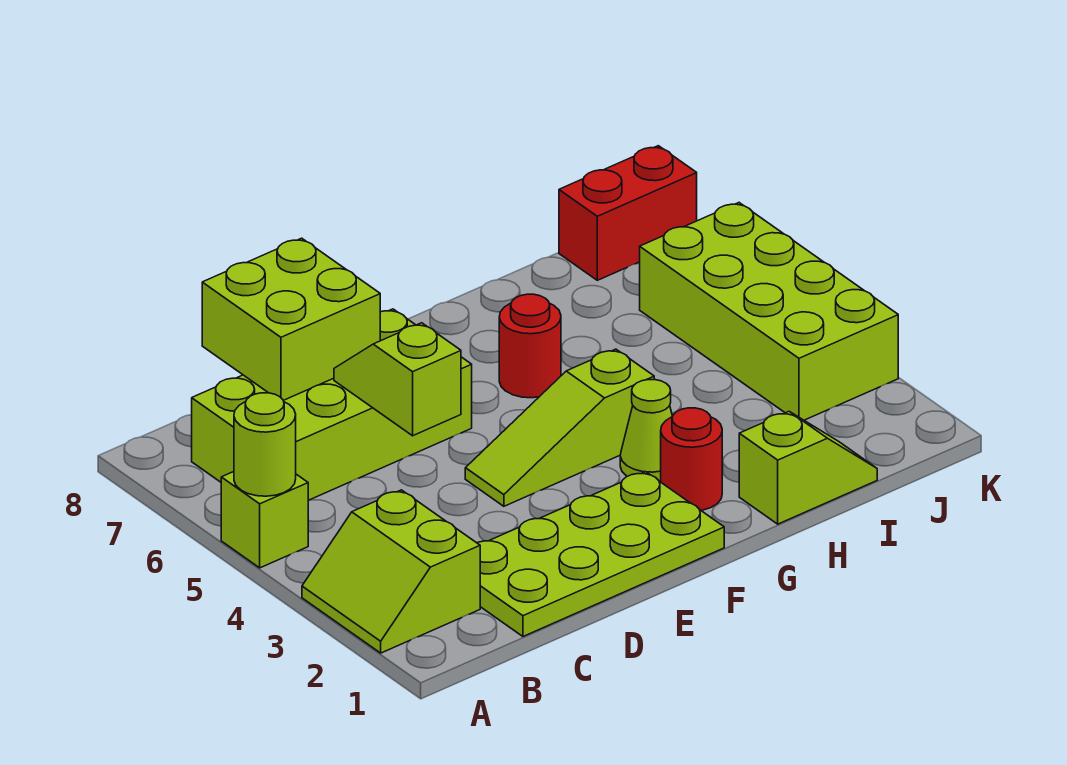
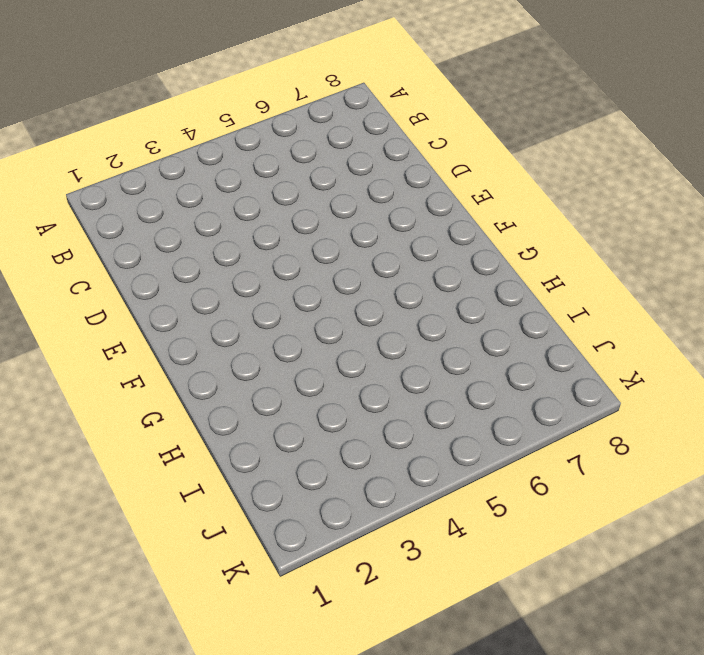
none -> lime slope A2:B3 level 1 top B
none -> lime brick A5 level 1
none -> lime brick B6:E7 level 1

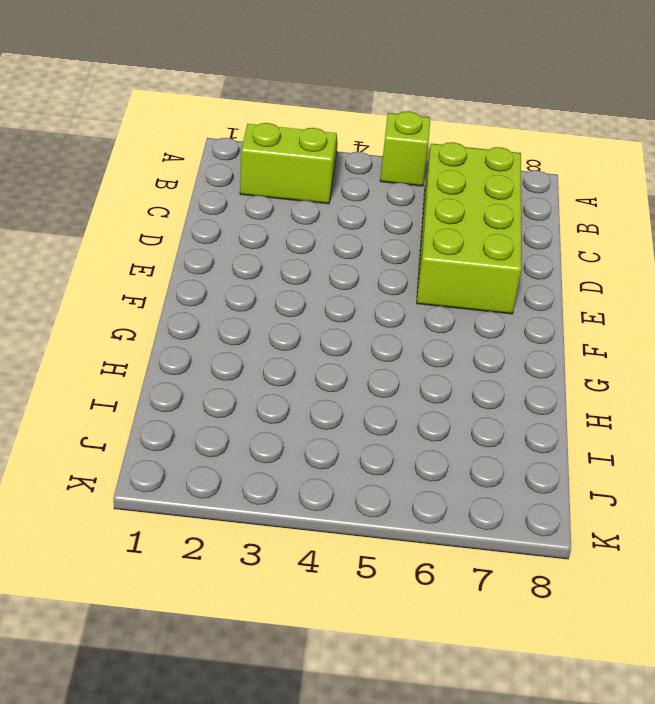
none -> lime plate C1:F2 level 1
none -> lime slope E4:G4 level 1 top G
none -> red round brick G2 level 1

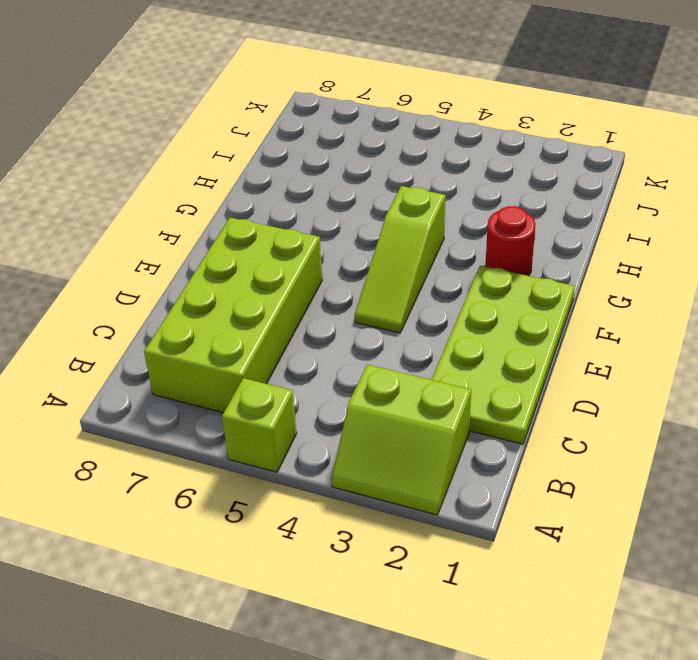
none -> lime cone G3 level 1
none -> red round brick G6 level 1
none -> lime slope H1:I1 level 1 top H

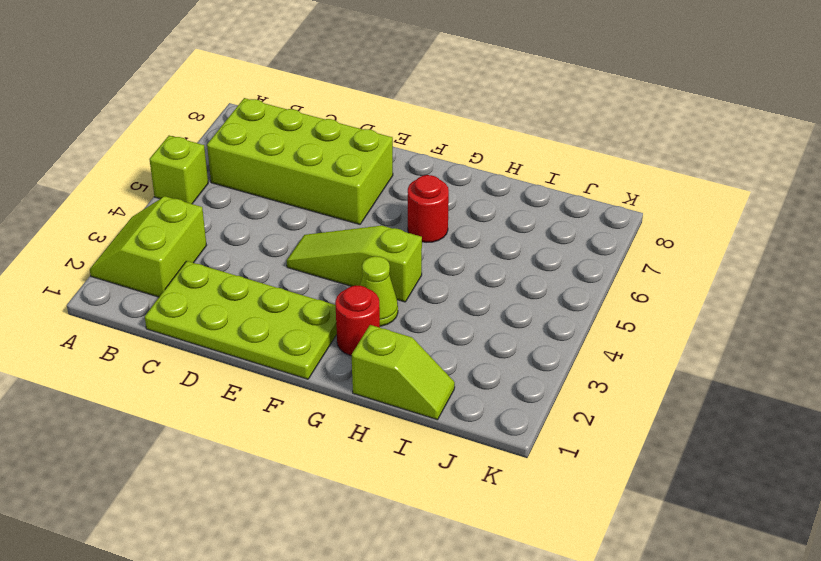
none -> lime brick J3:K6 level 1
none -> red brick J8:K8 level 1
none -> lime round brick A5 level 2

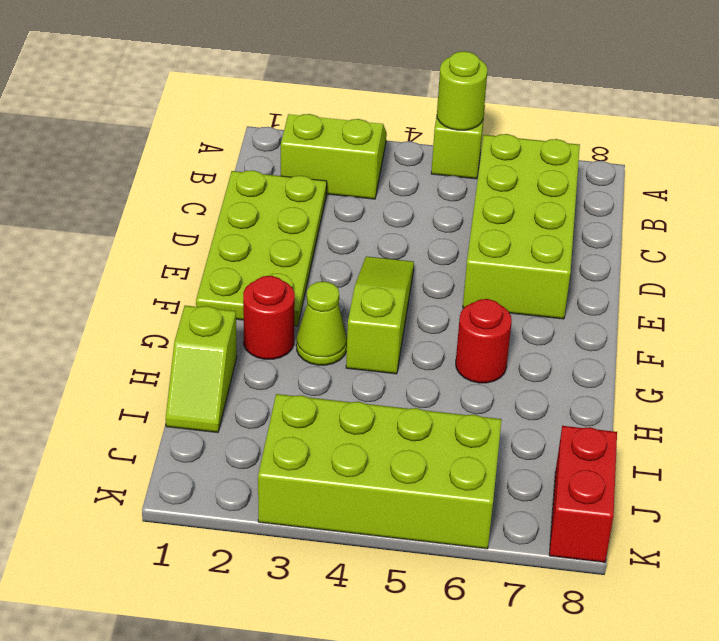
none -> lime brick C7:D8 level 2
none -> lime slope D5:D6 level 2 top 5

